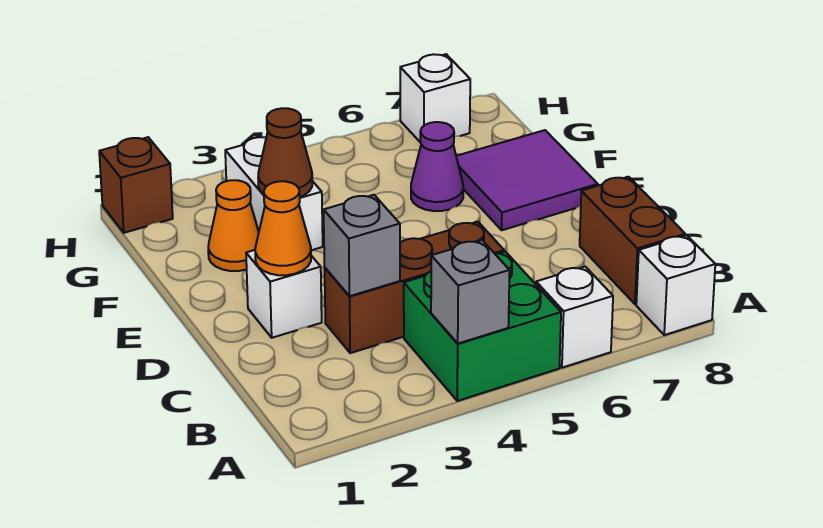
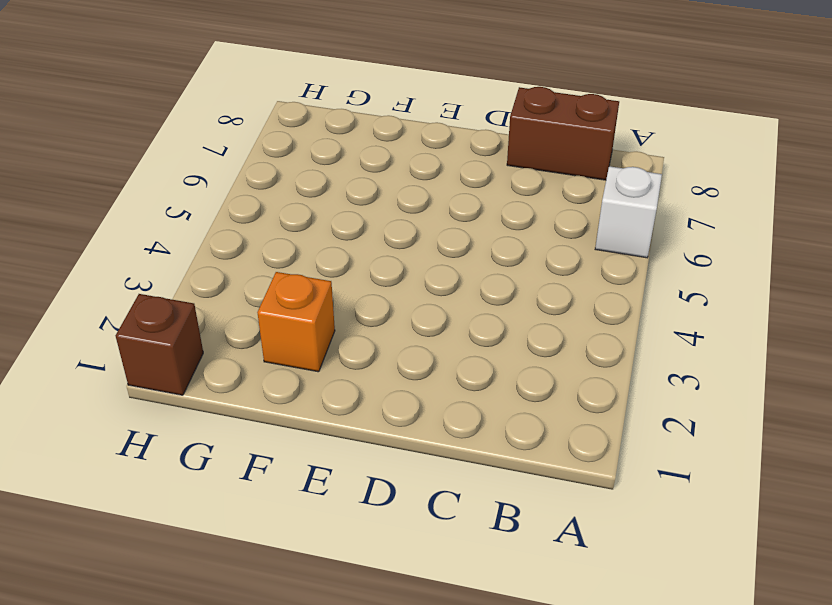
orange brick F2 level 1 -> orange cone F2 level 1
none -> green brick A4:B5 level 1
none -> white brick A8 level 1
none -> brown brick C3:C5 level 1

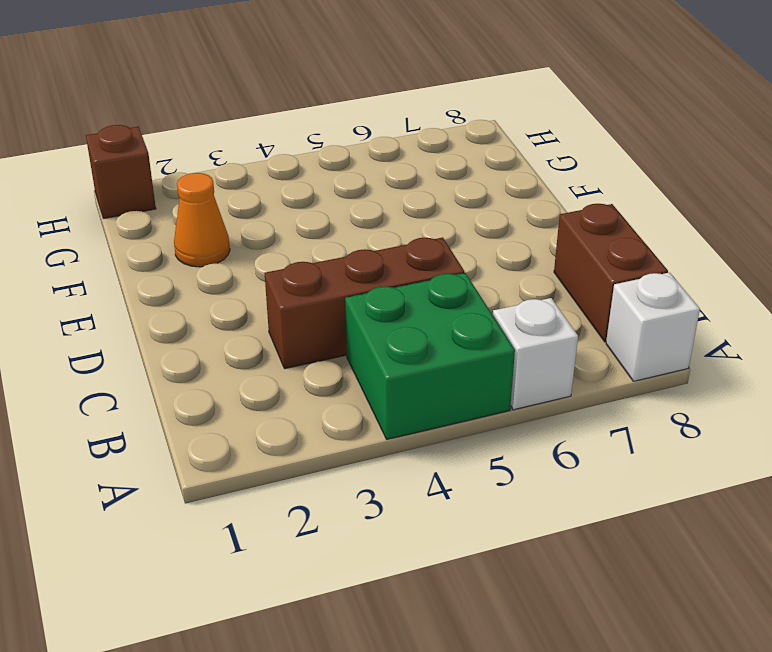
none -> white brick D2 level 1
none -> purple tile E7:F8 level 1
none -> white brick F3:G3 level 1

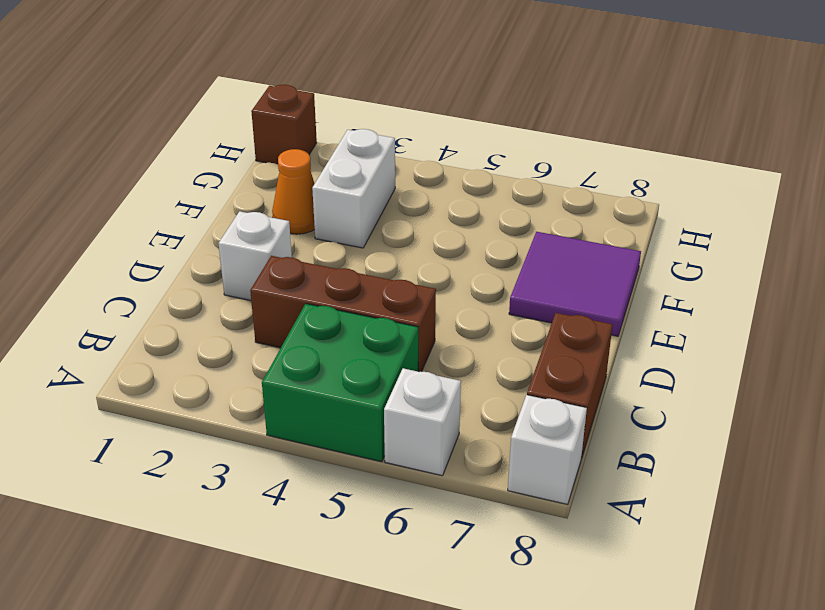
none -> purple cone F6 level 1
none -> white brick H7 level 1
none -> grey brick A4 level 2

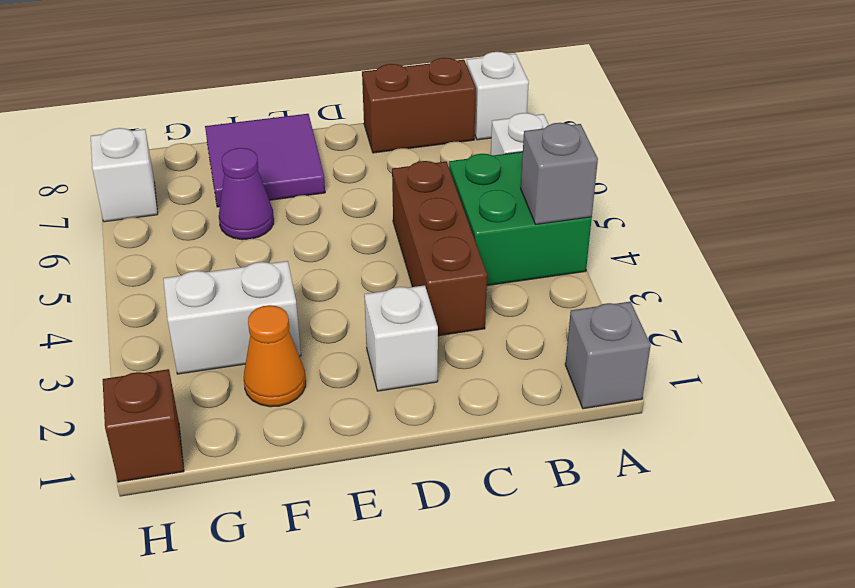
grey brick A1 level 1 -> grey brick C3 level 2
none -> orange cone D2 level 2
none -> brown cone F3 level 2

